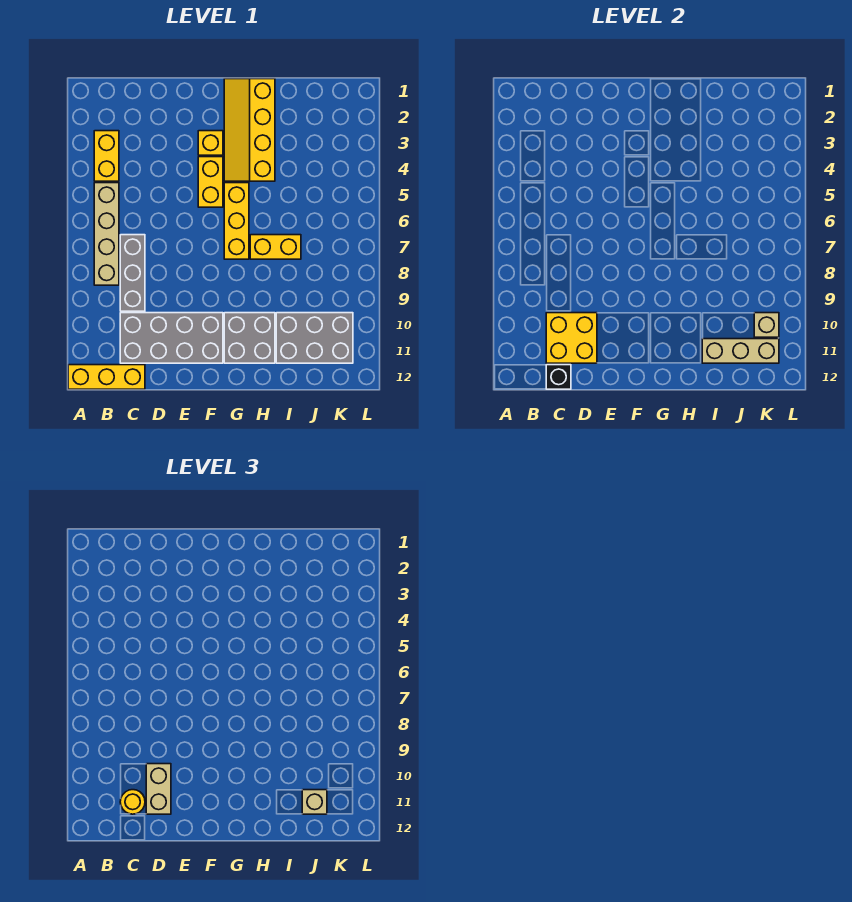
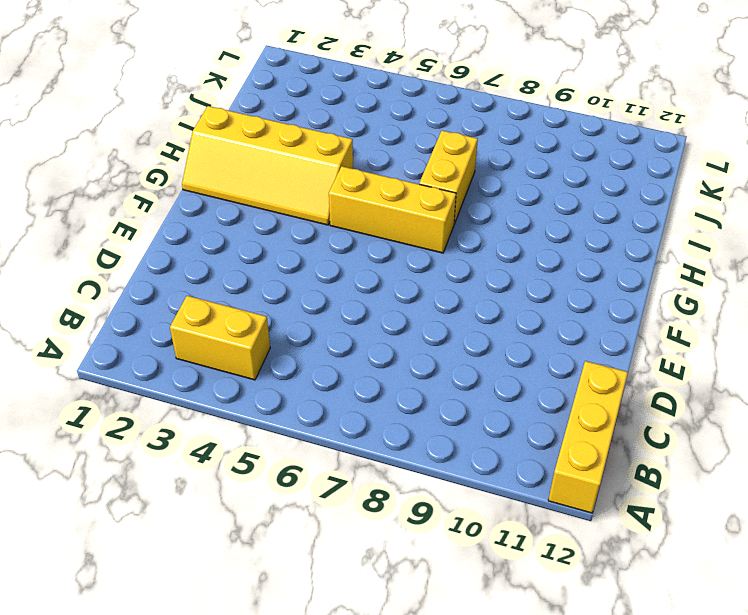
none -> tan brick B5:B8 level 1
none -> grey brick C7:C9 level 1
none -> grey brick C10:F11 level 1

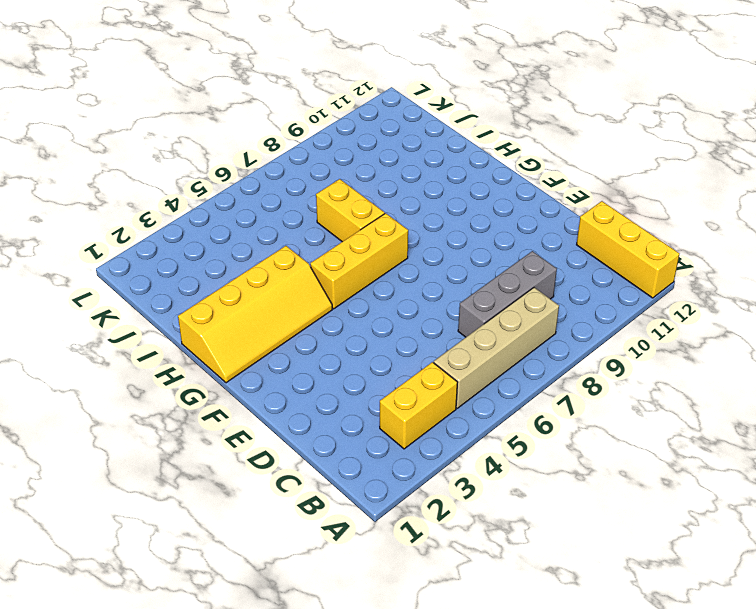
none -> grey brick C10:F11 level 1
none -> yellow brick F3 level 1
none -> yellow brick F4:F5 level 1

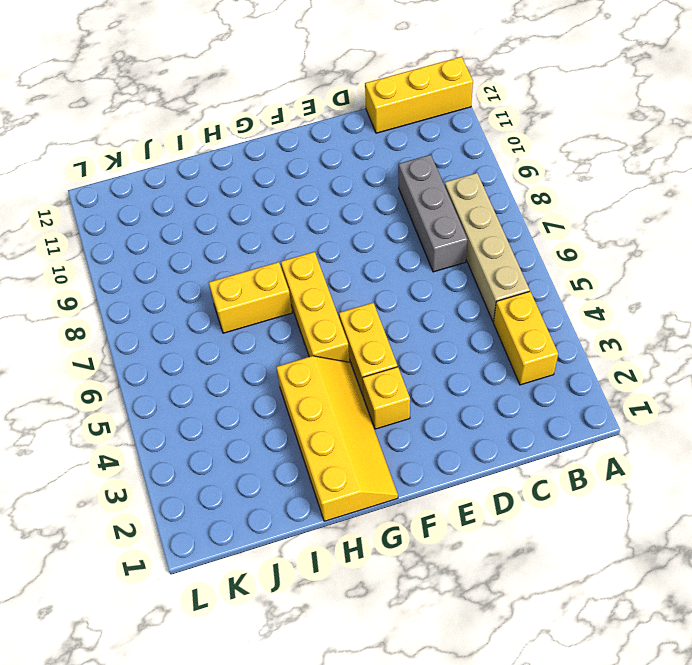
none -> grey brick C10:F11 level 1
none -> grey brick G10:H11 level 1
none -> grey brick I10:K11 level 1

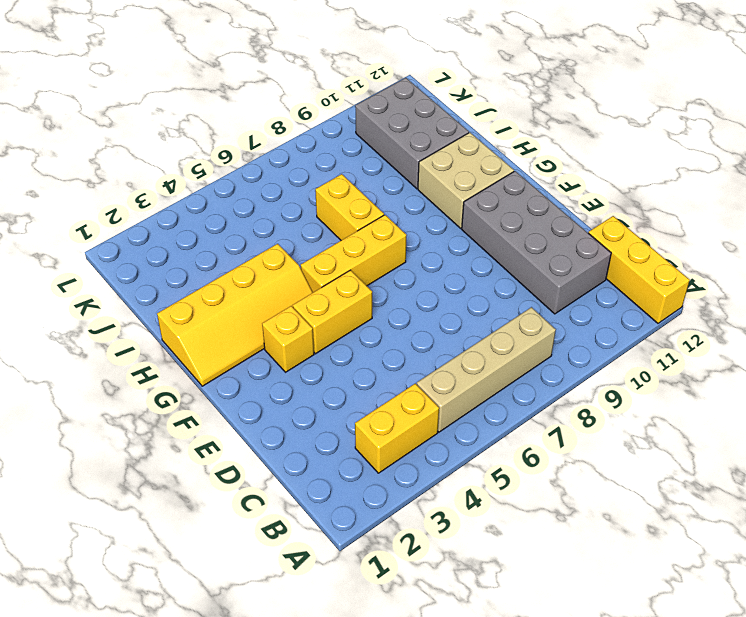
tan brick G10:H11 level 1 -> grey brick G10:H11 level 1
none -> grey brick C7:C9 level 1
none -> yellow brick C10:D11 level 2
none -> black brick C12 level 2

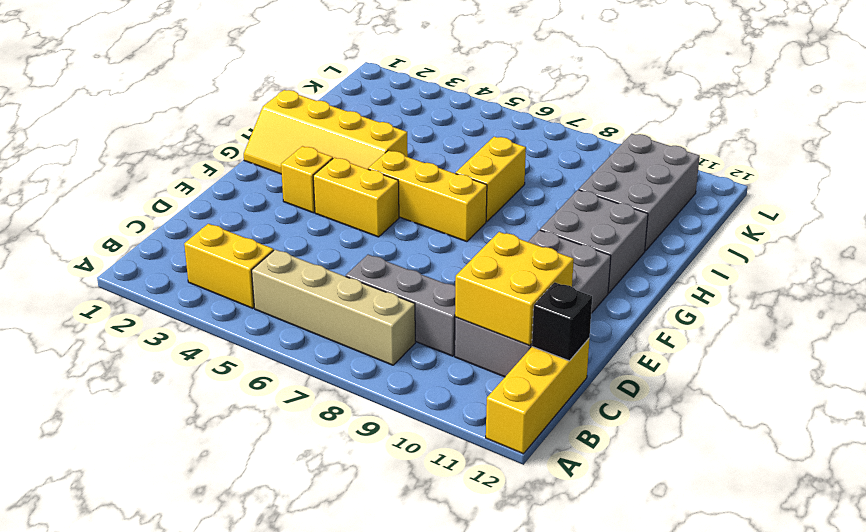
none -> tan brick I11:K11 level 2
none -> tan brick K10 level 2
none -> yellow round brick C11 level 3

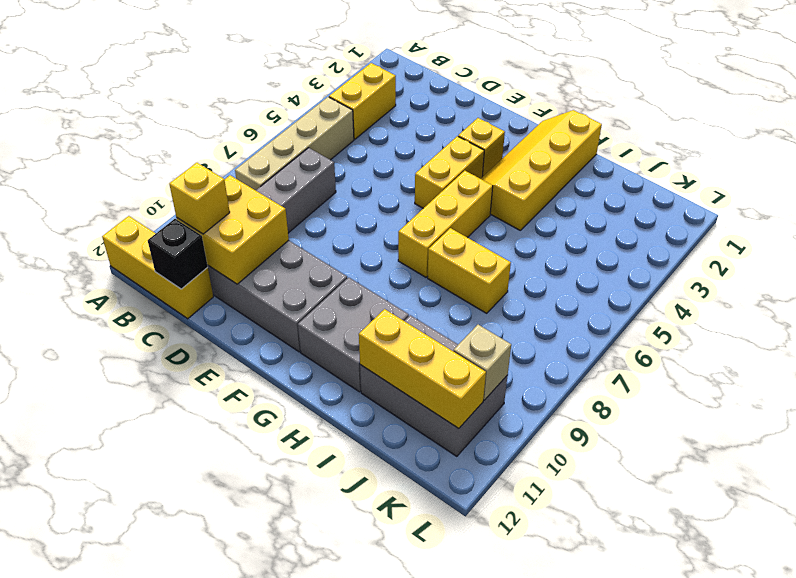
yellow brick C11 level 3 -> yellow round brick C11 level 3
yellow brick I11:K11 level 2 -> tan brick I11:K11 level 2
none -> tan brick D10:D11 level 3
none -> tan brick J11 level 3

